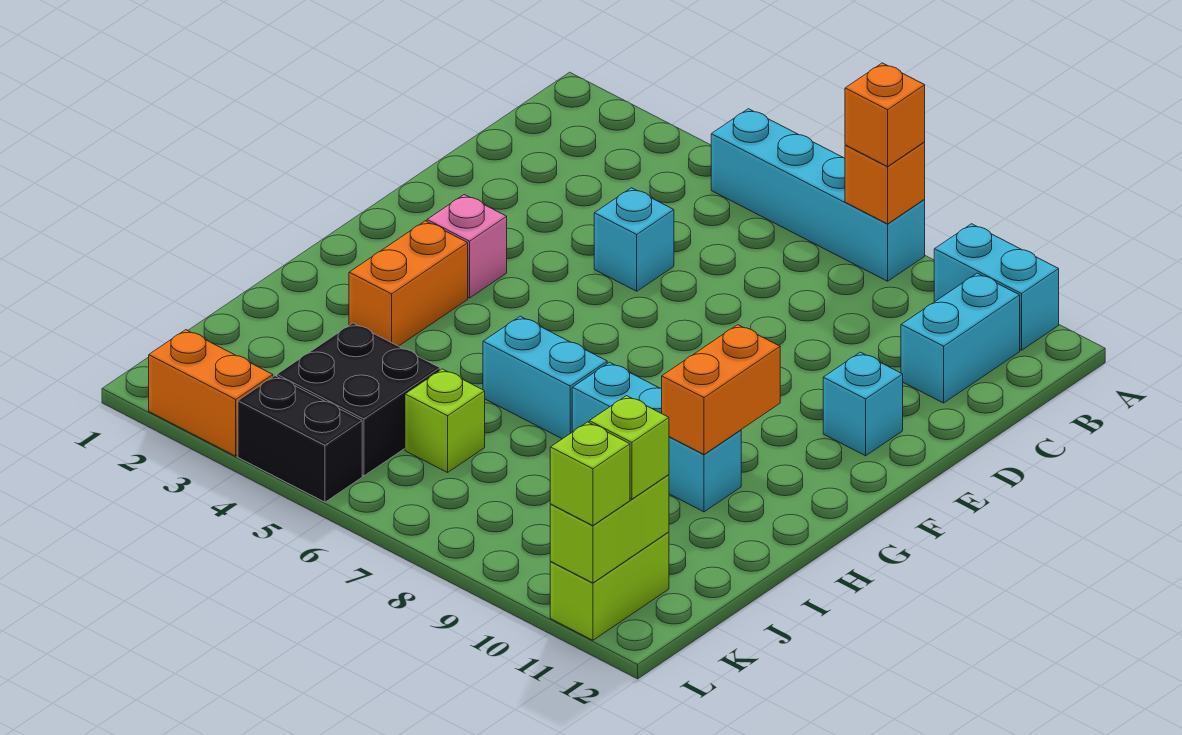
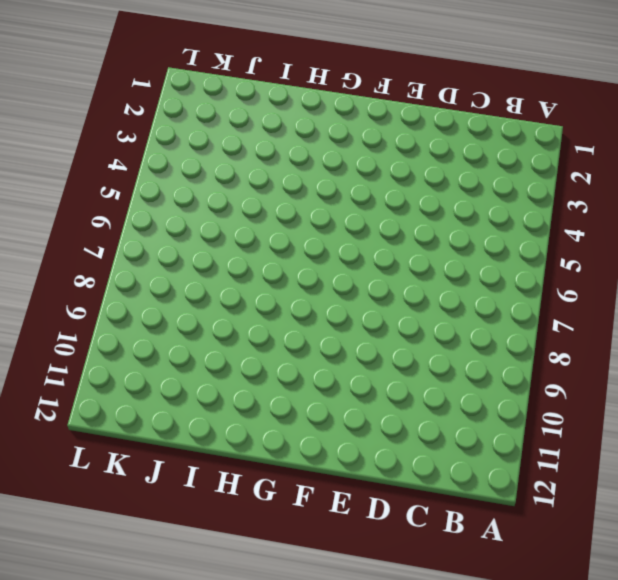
none -> cyan brick A5:A8 level 1
none -> cyan brick A10:A11 level 1
none -> cyan brick B11:C11 level 1

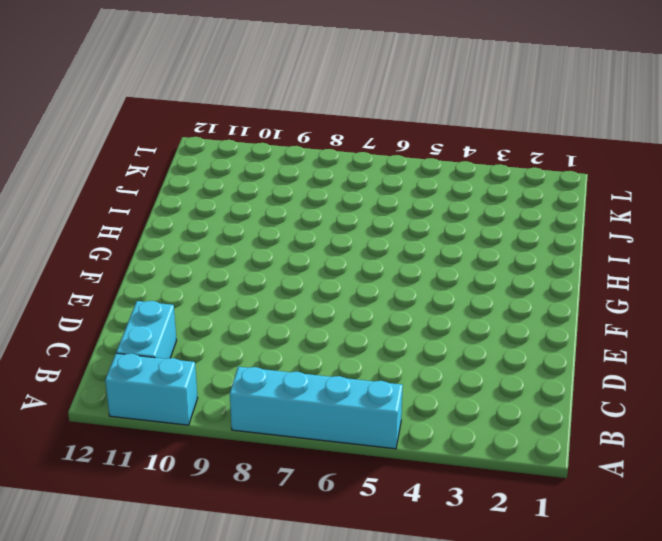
none -> cyan brick D5 level 1
none -> cyan brick E11 level 1
none -> pink brick F3 level 1

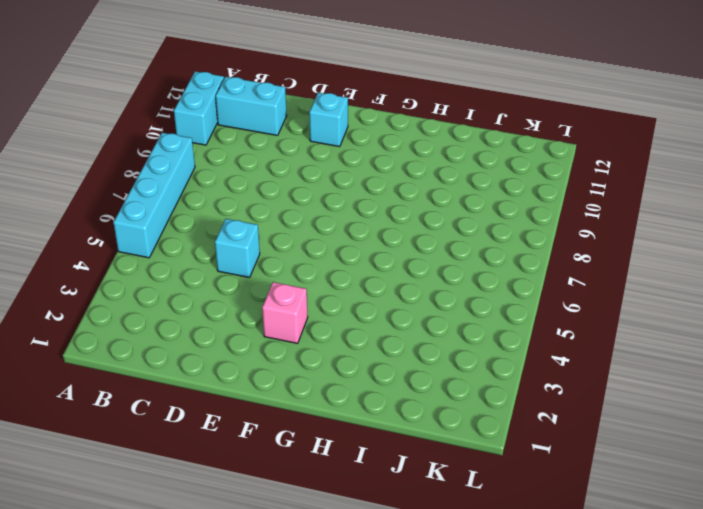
none -> orange brick G3:H3 level 1
none -> cyan brick H6:H7 level 1
none -> cyan brick H8:H10 level 1

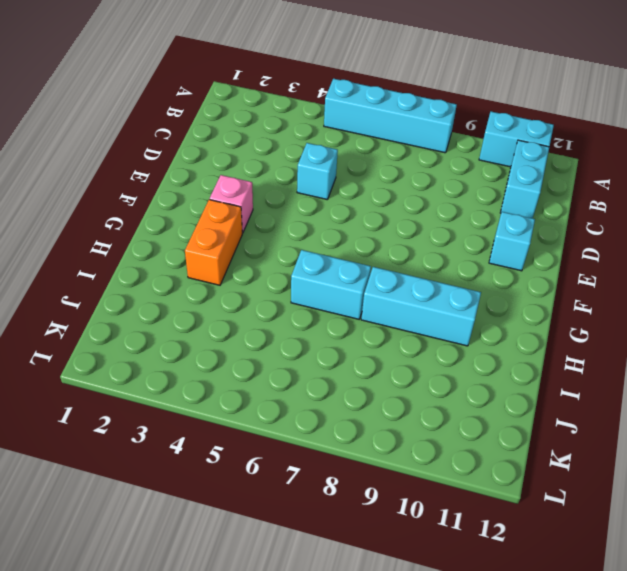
none -> black brick J4:K5 level 1
none -> lime brick J6 level 1
none -> lime brick K11:L11 level 1

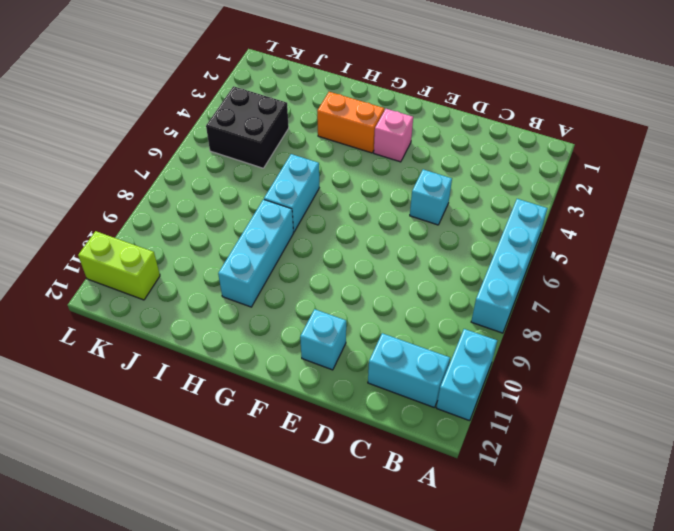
none -> lime brick J6 level 1
none -> orange brick L2:L3 level 1
none -> black brick L4:L5 level 1

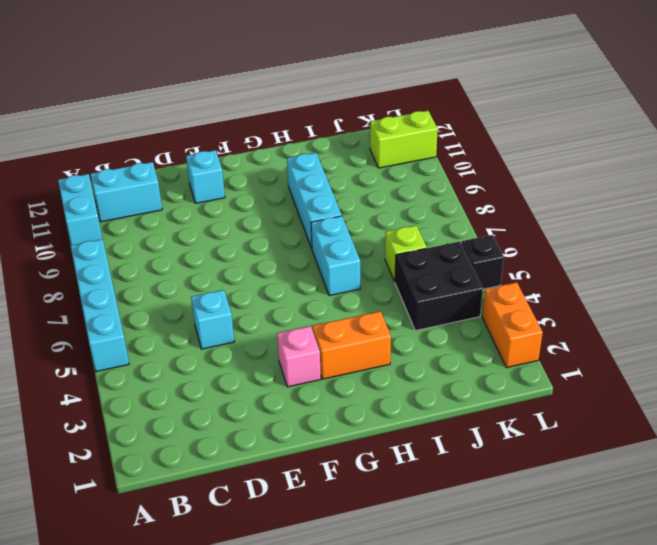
black brick L5 level 1 -> black brick L4:L5 level 1
none -> orange brick A8 level 2
none -> orange brick G10:H10 level 2
none -> lime brick K11:L11 level 2

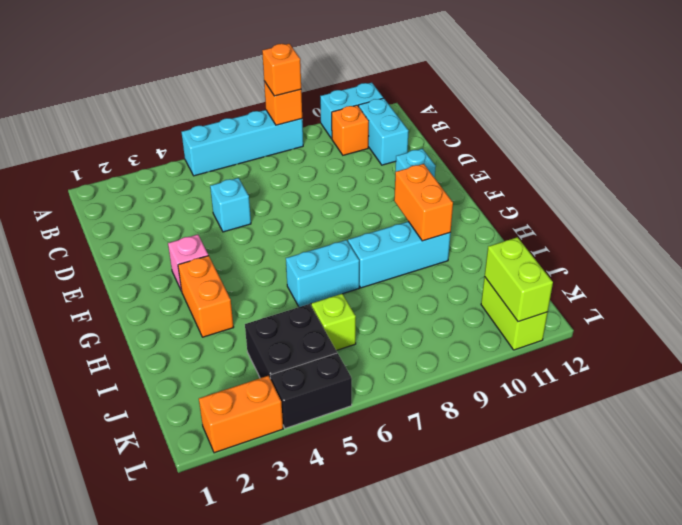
orange brick B10 level 1 -> none
none -> lime brick K11 level 3
none -> lime brick L11 level 3

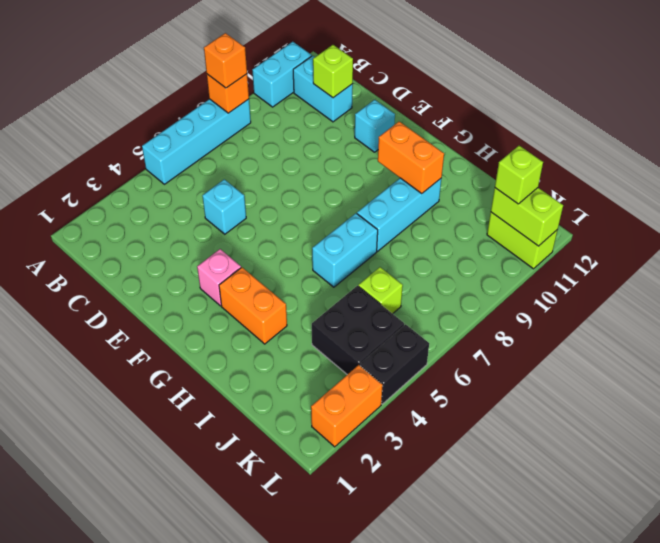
lime brick C11 level 2 -> lime brick L11 level 3

